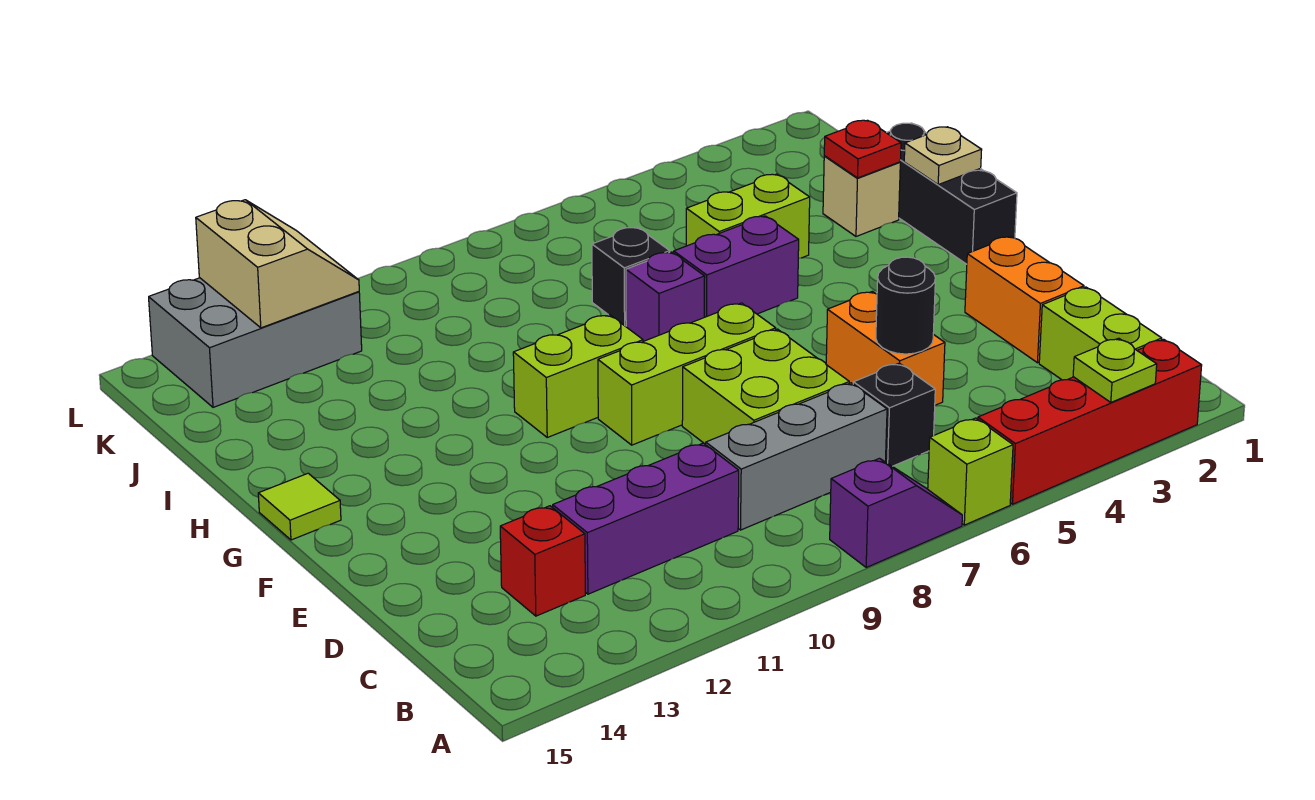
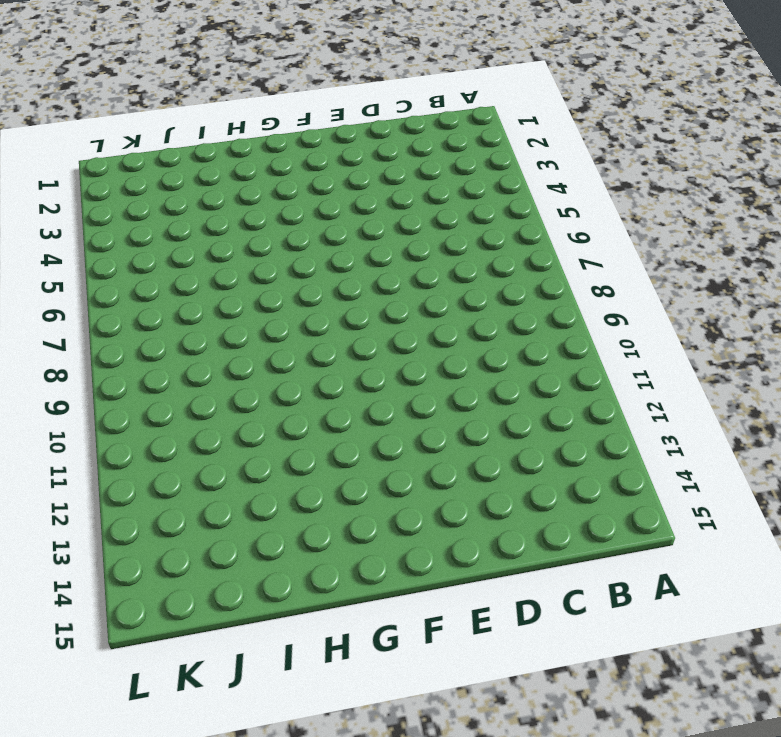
none -> red brick A2:A5 level 1
none -> lime brick A6 level 1
none -> purple slope A7:A8 level 1 top 8

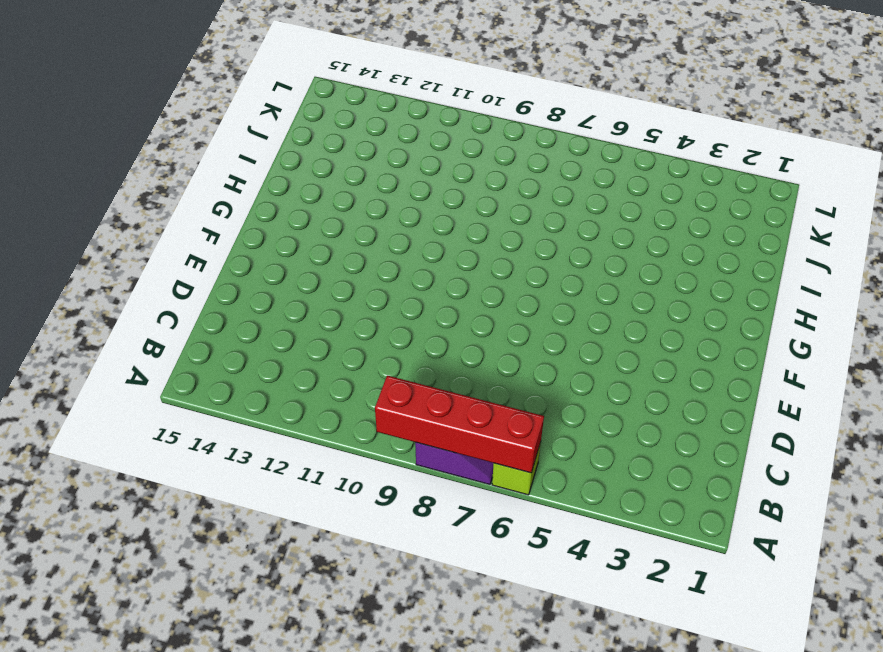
red brick A6:A9 level 2 -> red brick A2:A5 level 1
none -> lime brick B2:C2 level 1
none -> black brick C6 level 1
none -> grey brick C7:C9 level 1

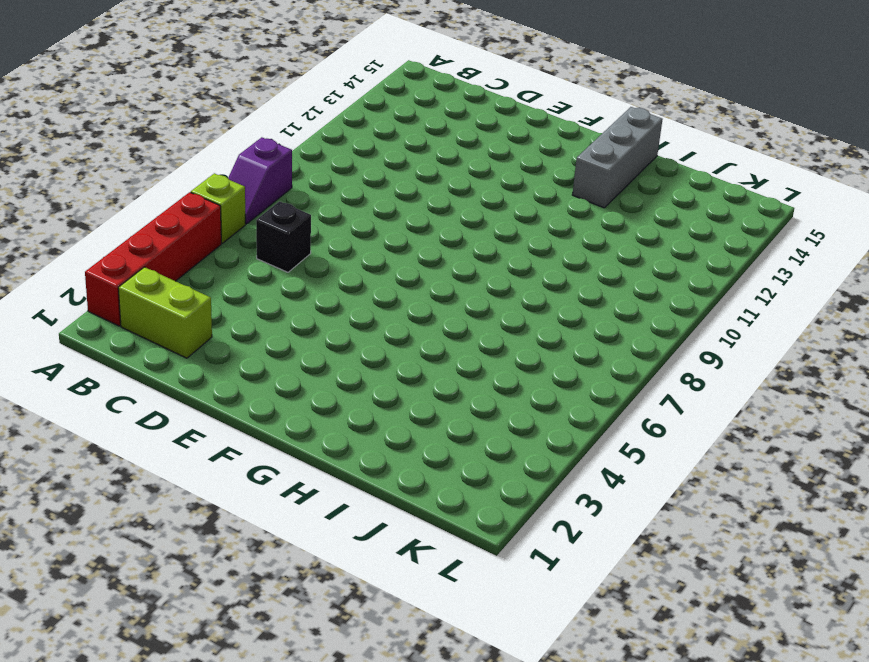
grey brick H13:H15 level 1 -> grey brick C7:C9 level 1
none -> purple brick C10:C12 level 1
none -> red brick C13 level 1
none -> orange brick D2:E2 level 1

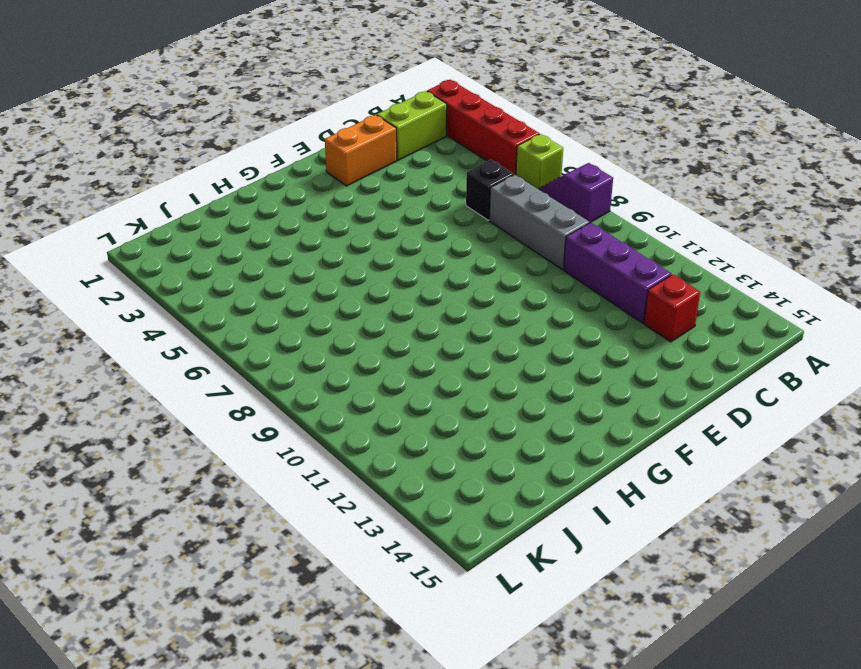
none -> orange brick D5:E5 level 1
none -> lime brick D7:E8 level 1
none -> lime brick F7:F9 level 1

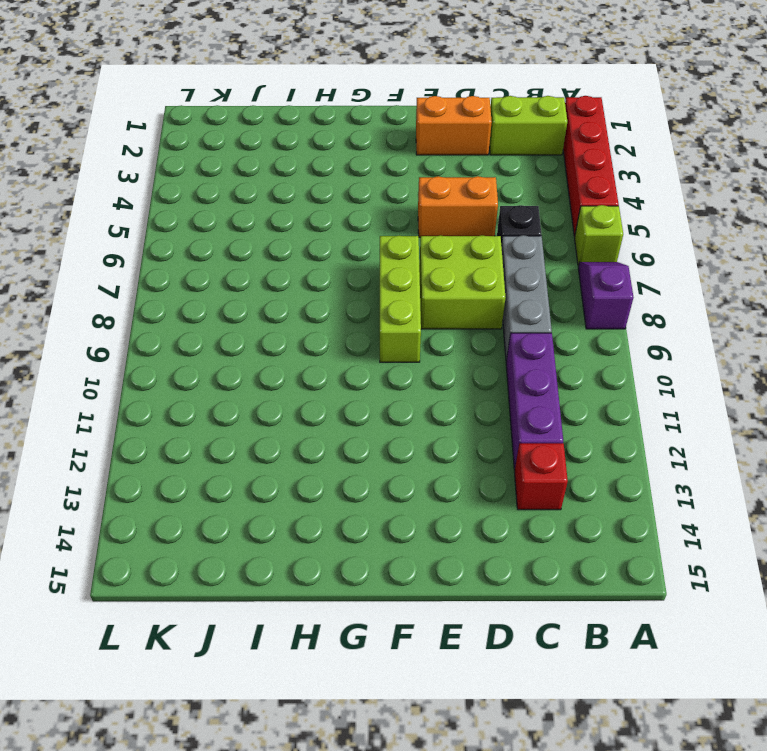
none -> black brick G1:I1 level 1
none -> lime brick G9:G10 level 1
none -> lime tile G15 level 1

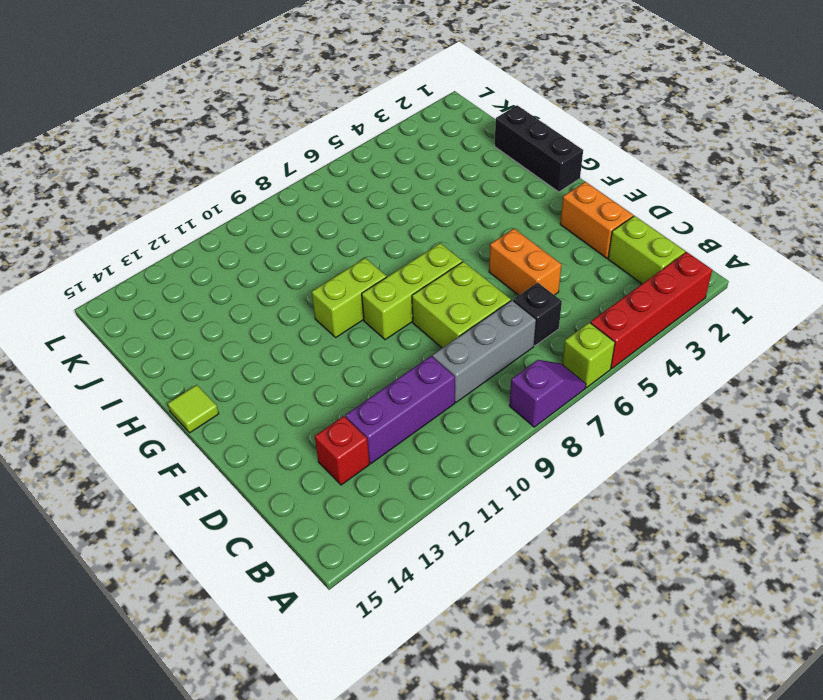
none -> purple brick H5:H6 level 1
none -> purple brick H7 level 1
none -> tan brick I2 level 1

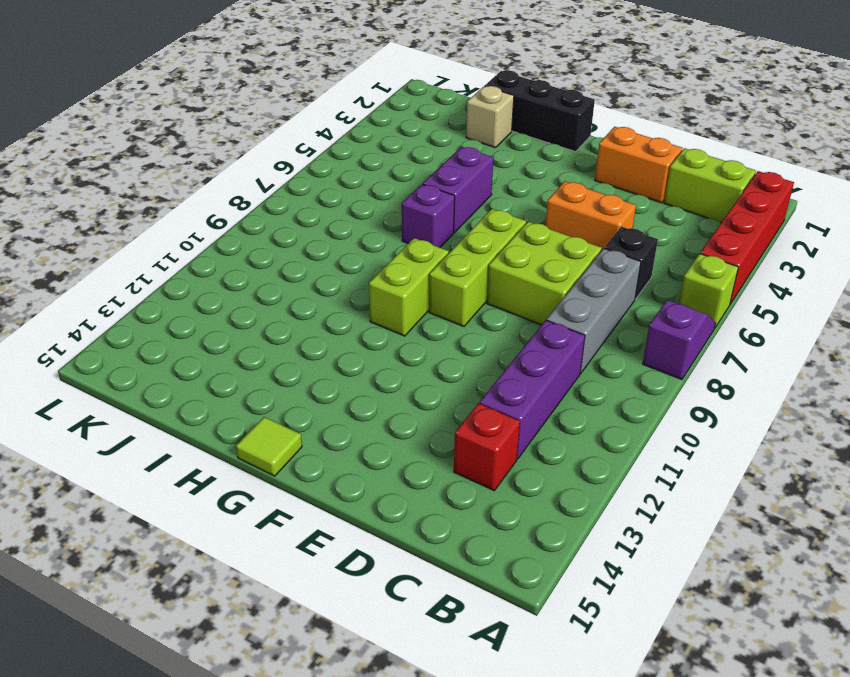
none -> lime brick I4:I5 level 1
none -> black brick I7 level 1
none -> grey brick K12:L14 level 1

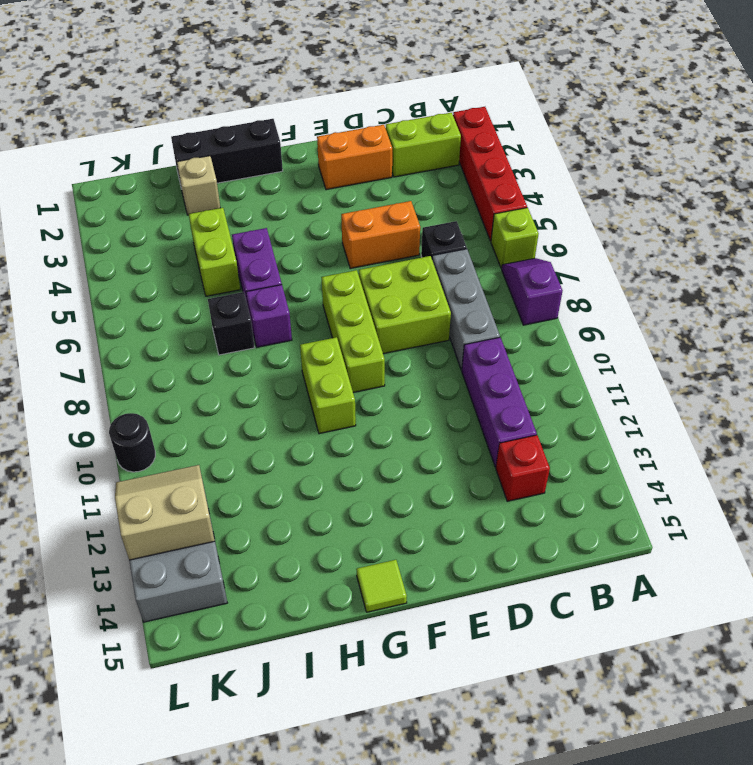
black round brick L10 level 1 -> black round brick D5 level 2
none -> lime plate A3 level 2
none -> tan plate H1 level 2
none -> red plate I2 level 2

